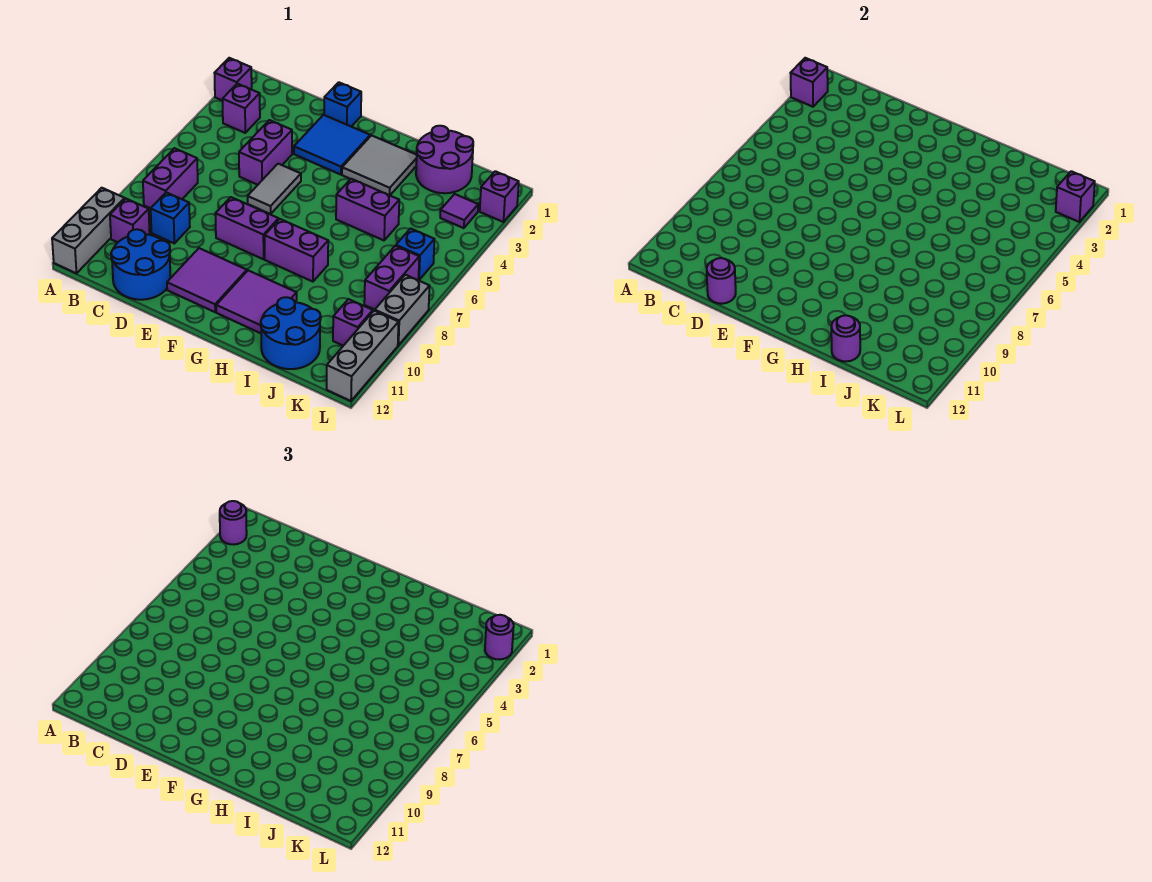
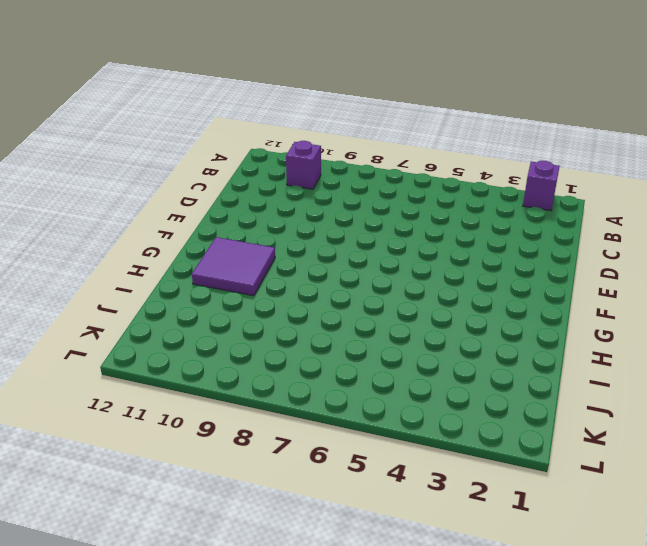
none -> grey brick A10:A12 level 1
none -> purple brick B3 level 1
none -> purple brick B7:B8 level 1
none -> blue brick C9 level 1

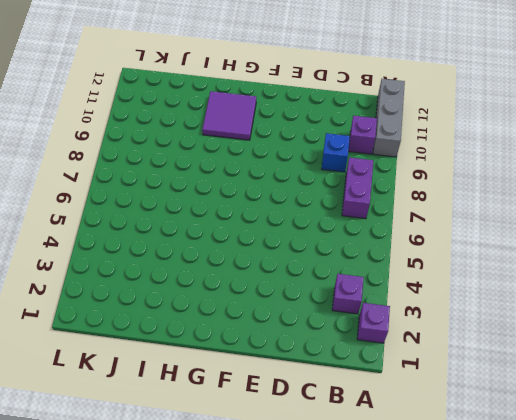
none -> blue round brick C11:D12 level 1
none -> purple brick D4:D5 level 1
none -> blue brick E1 level 1
none -> blue tile E2:F3 level 1

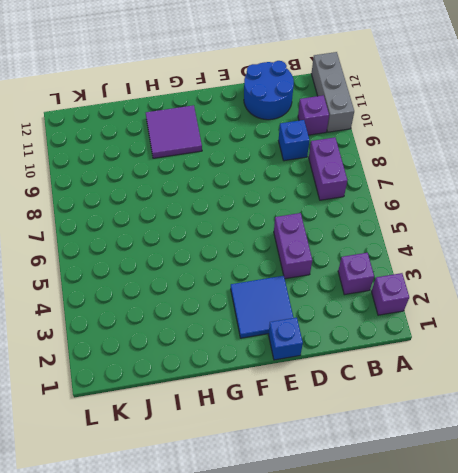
none -> grey tile E5:E6 level 1
none -> purple brick E8:F8 level 1
none -> purple tile E10:F11 level 1
none -> grey tile G2:H3 level 1

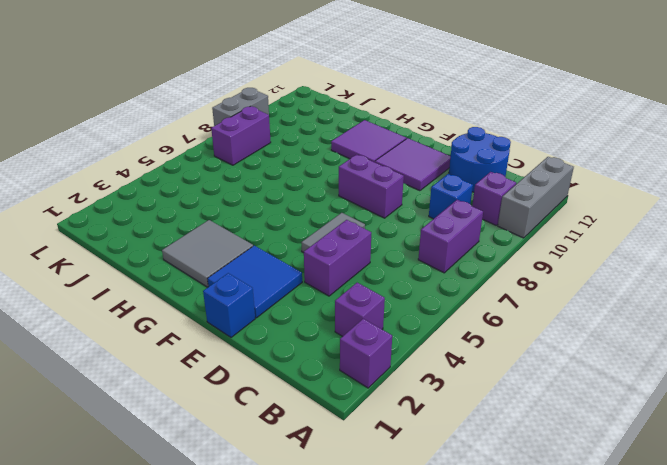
none -> purple brick G8:H8 level 1
none -> purple brick H5:I5 level 1
none -> purple round brick I1:J2 level 1
none -> blue round brick I11:J12 level 1

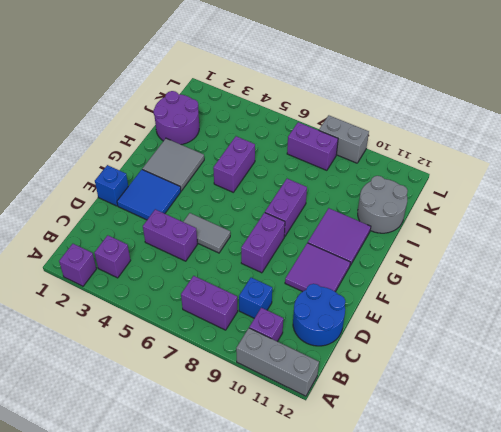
grey round brick I11:J12 level 1 -> blue round brick I11:J12 level 1
none -> purple tile K3 level 1
none -> blue brick K6 level 1
none -> purple brick K10 level 1
none -> purple brick L2 level 1

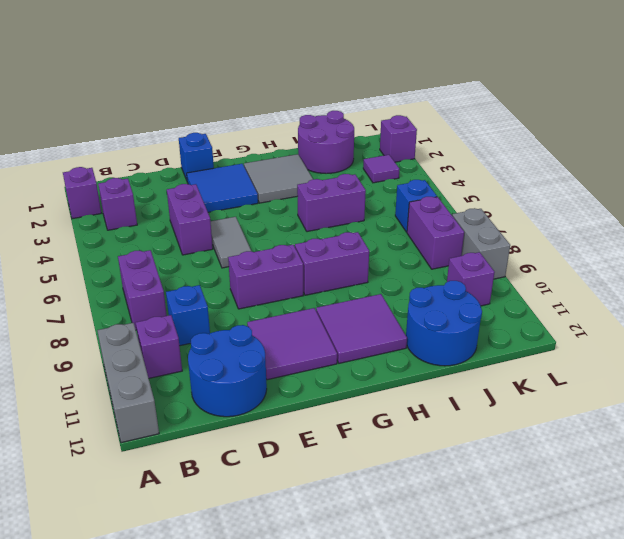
none -> grey brick L10:L12 level 1
none -> purple brick A2 level 2
none -> purple round brick D12 level 2
none -> purple round brick I12 level 2

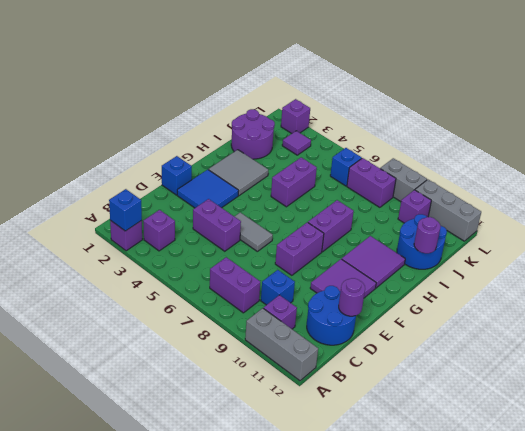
blue brick A2 level 2 -> purple brick A2 level 2
none -> purple brick L2 level 2
none -> purple round brick A2 level 3
none -> purple round brick L2 level 3

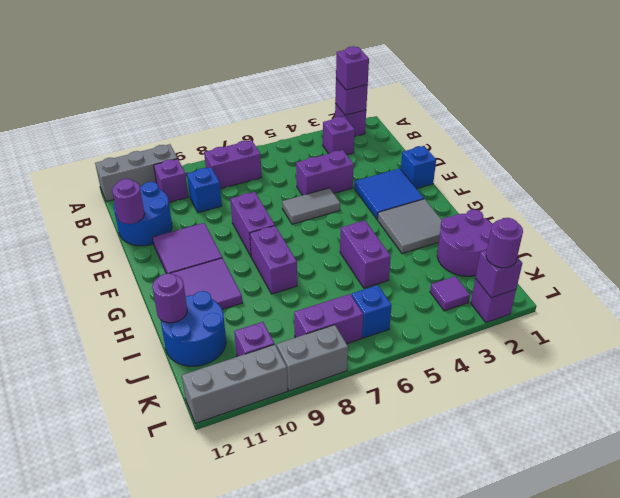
purple brick A2 level 3 -> purple round brick A2 level 3

